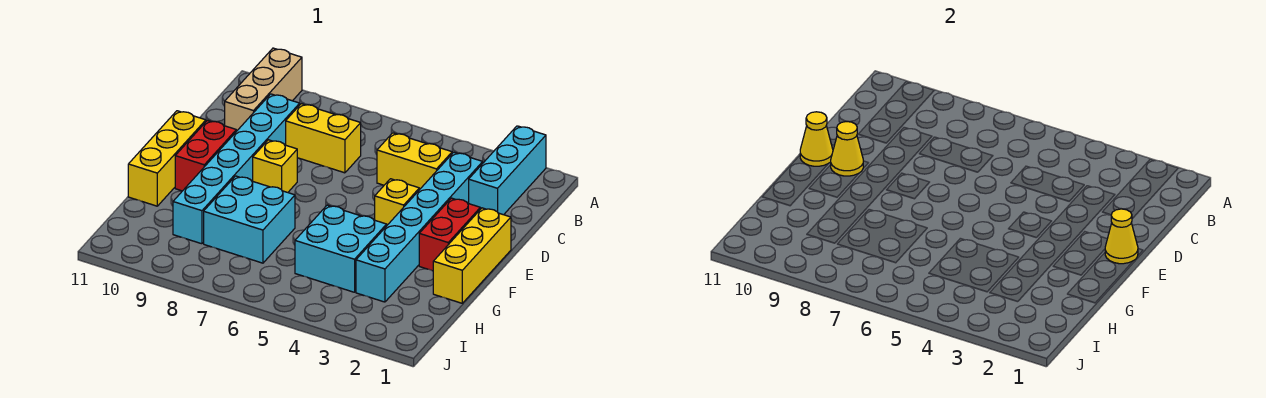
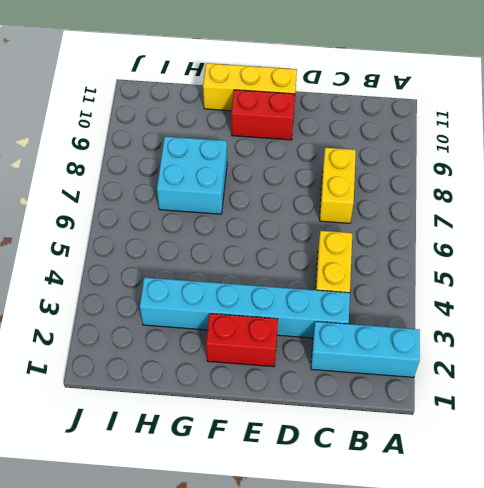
none -> tan brick A10:C10 level 1
none -> cyan brick C9:H9 level 1
none -> yellow brick E1:G1 level 1

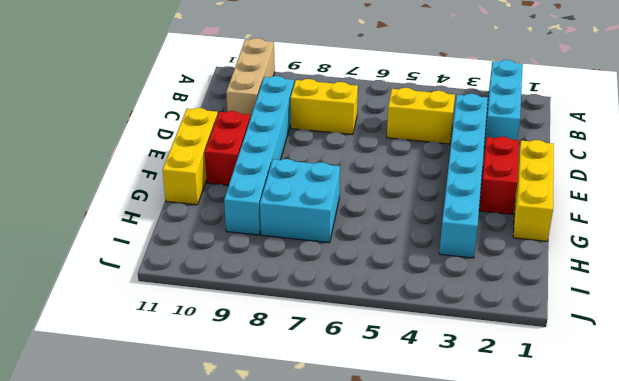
none -> yellow brick E4 level 1
none -> yellow brick E8 level 1
none -> cyan brick G4:H5 level 1

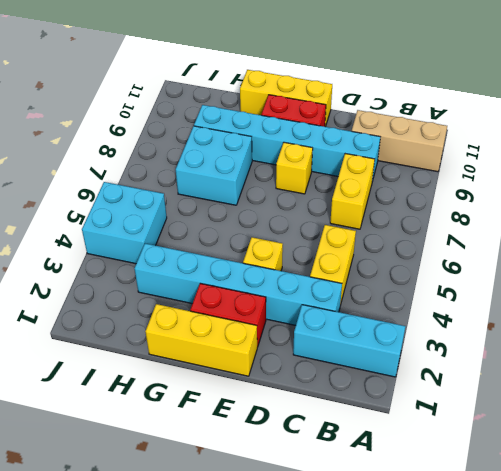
cyan brick I4:J5 level 1 -> cyan brick G4:H5 level 1
none -> yellow cone E1 level 2
none -> yellow cone E10 level 2
none -> yellow cone E11 level 2

